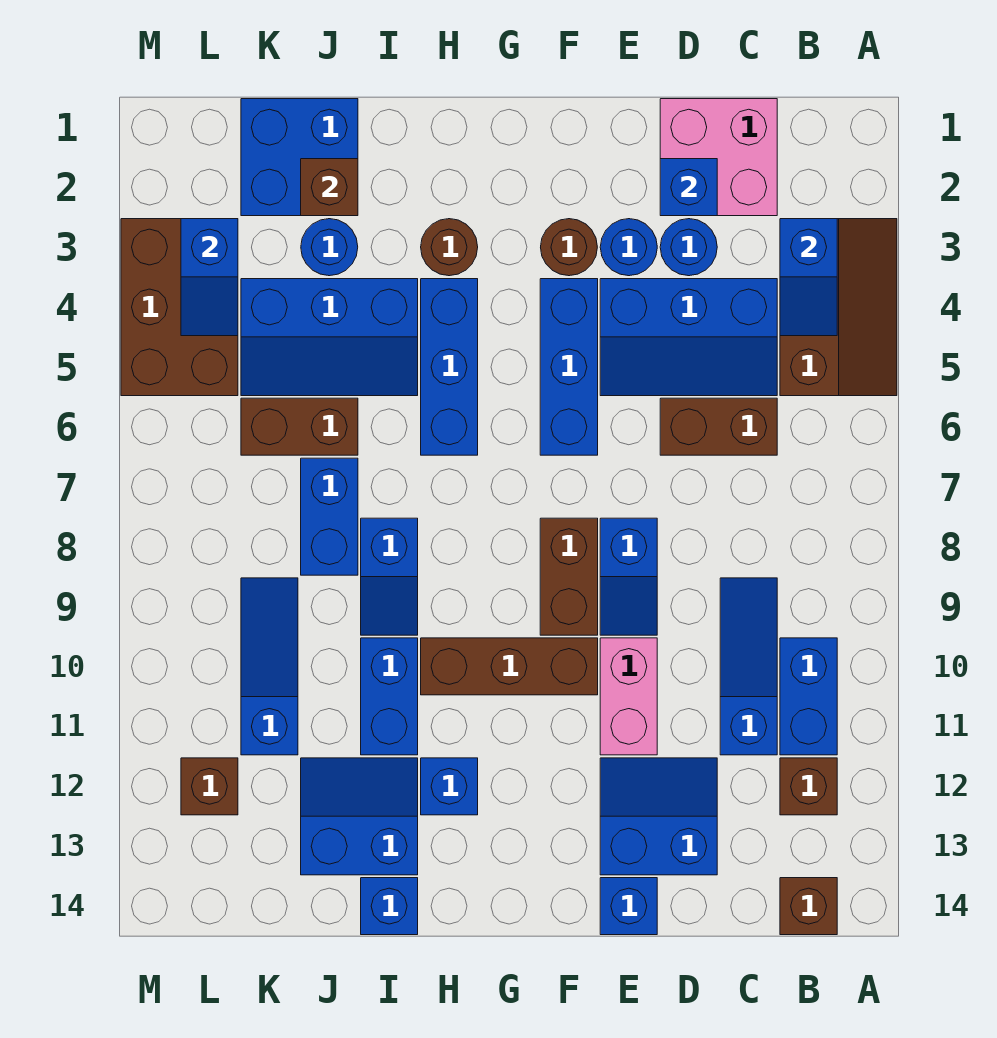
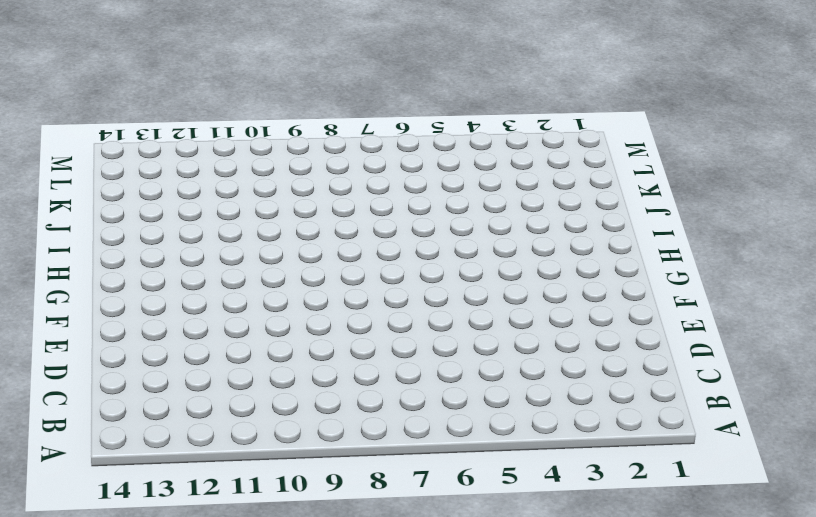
none -> brown slope A3:B5 level 1 top B
none -> blue brick B10:B11 level 1
none -> brown brick B12 level 1
none -> brown brick B14 level 1

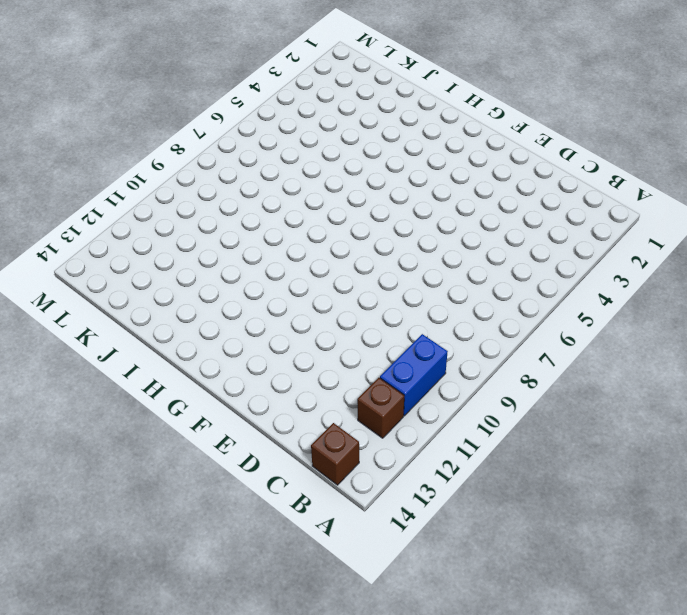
none -> brown slope A3:B5 level 1 top B
none -> pink brick C1:D2 level 1
none -> blue slope C4:E5 level 1 top 4
none -> brown brick C6:D6 level 1

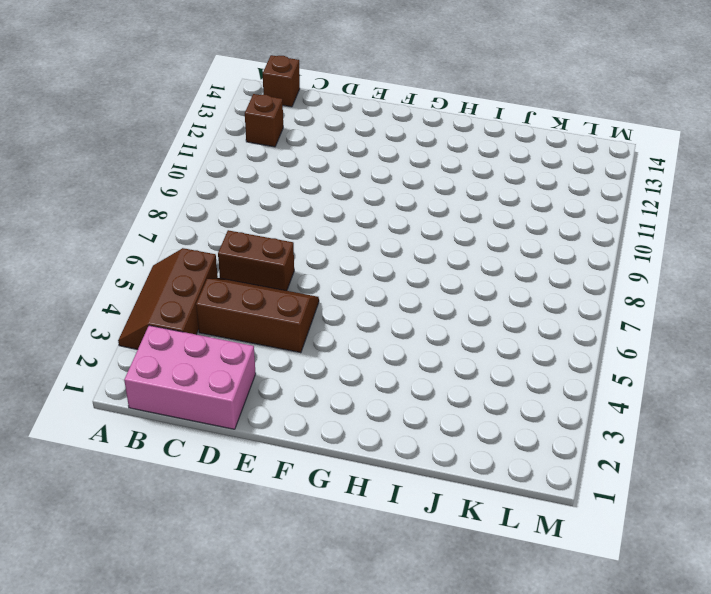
pink brick B1:D2 level 1 -> pink brick C1:D2 level 1
brown slope C4:E5 level 1 top 4 -> blue slope C4:E5 level 1 top 4
none -> blue brick B10:B11 level 1
none -> blue slope C9:C11 level 1 top 11
none -> blue round brick D3 level 1
none -> blue slope D12:E13 level 1 top 13

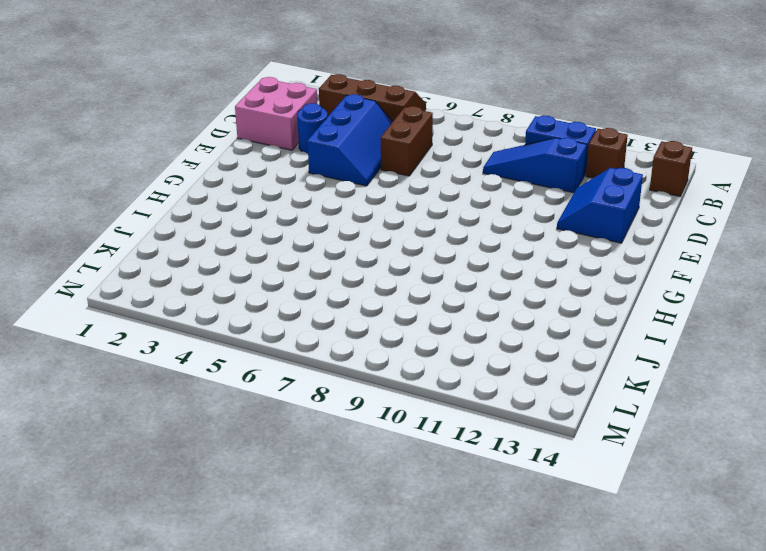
none -> blue round brick E3 level 1
none -> blue slope E8:E9 level 1 top 8
none -> pink brick E10:E11 level 1
none -> blue brick E14 level 1

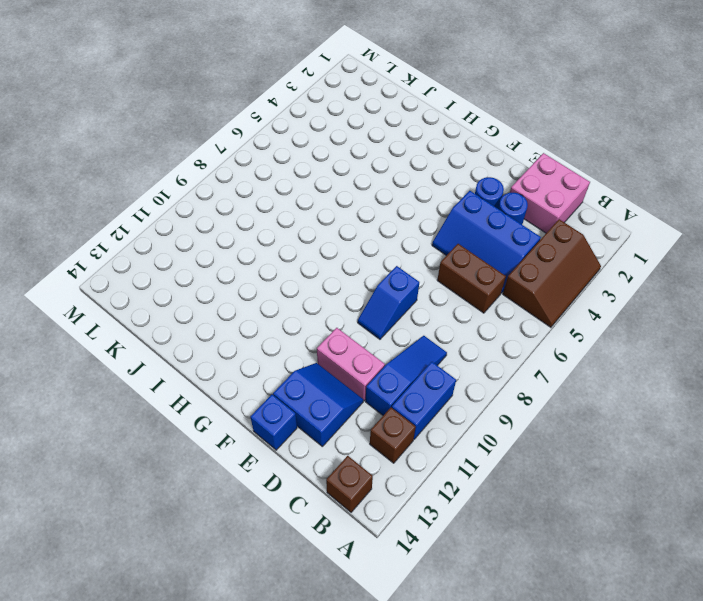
pink brick D11:E11 level 1 -> pink brick E10:E11 level 1
none -> brown round brick F3 level 1
none -> blue brick F4:F6 level 1
none -> brown brick F8:F9 level 1
none -> brown brick F10:H10 level 1

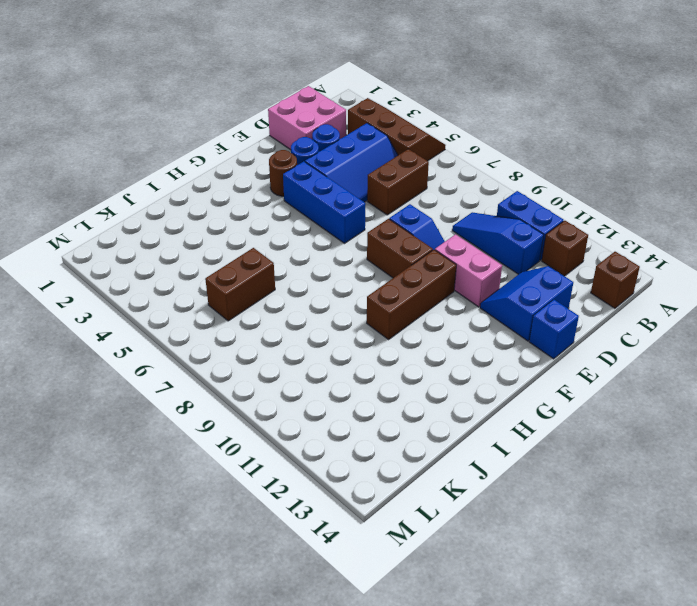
none -> brown round brick H3 level 1
none -> blue brick H4:H6 level 1
none -> blue brick H12 level 1
none -> blue slope I4:K5 level 1 top 4

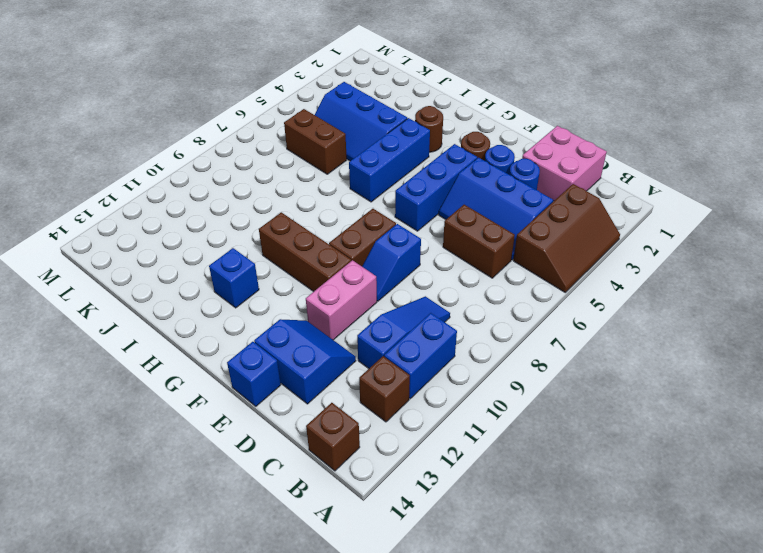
none -> blue slope I8:I9 level 1 top 8
none -> blue brick I10:I11 level 1
none -> blue slope I12:J13 level 1 top 13
none -> blue brick I14 level 1

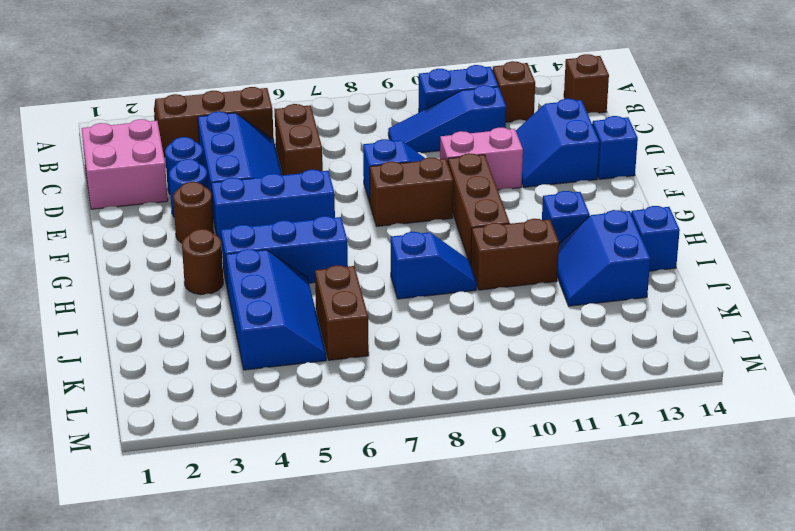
brown brick I10:I11 level 1 -> blue brick I10:I11 level 1
none -> blue brick J1:K2 level 1
none -> blue round brick J3 level 1
none -> blue brick J7:J8 level 1
none -> blue slope K9:K11 level 1 top 11

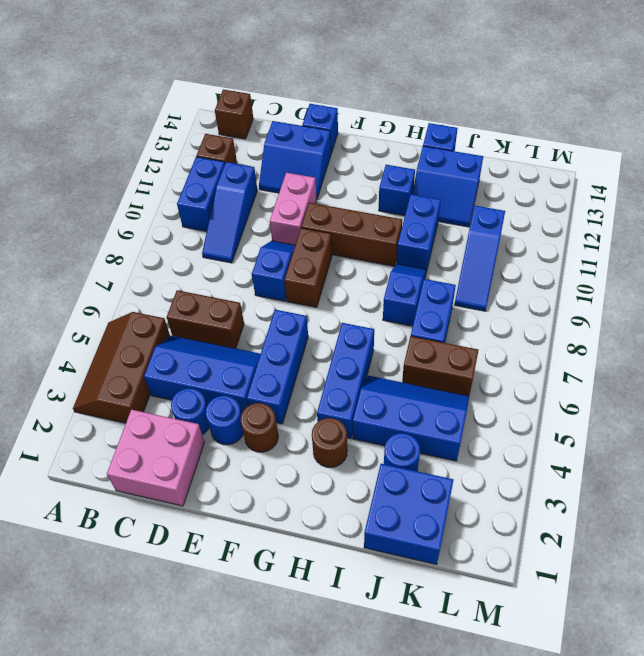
none -> brown brick L3:M5 level 1
none -> brown brick L12 level 1
none -> blue slope B3:B4 level 2 top 3
none -> blue brick D2 level 2

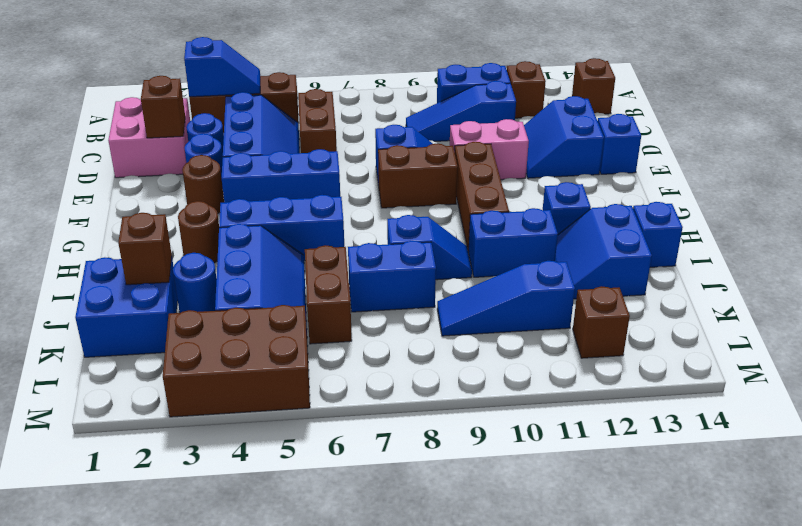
brown brick D2 level 2 -> blue brick D2 level 2
none -> blue slope L3:L4 level 2 top 3

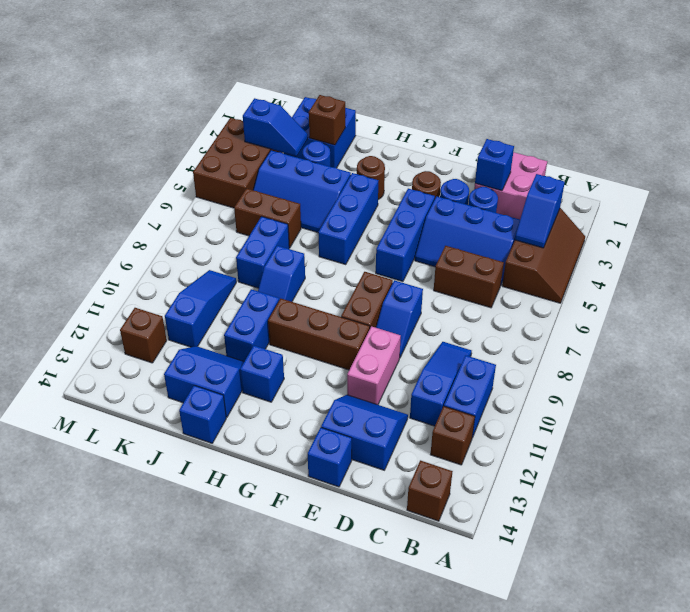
blue slope K3:L3 level 2 top L -> blue slope L3:L4 level 2 top 3

